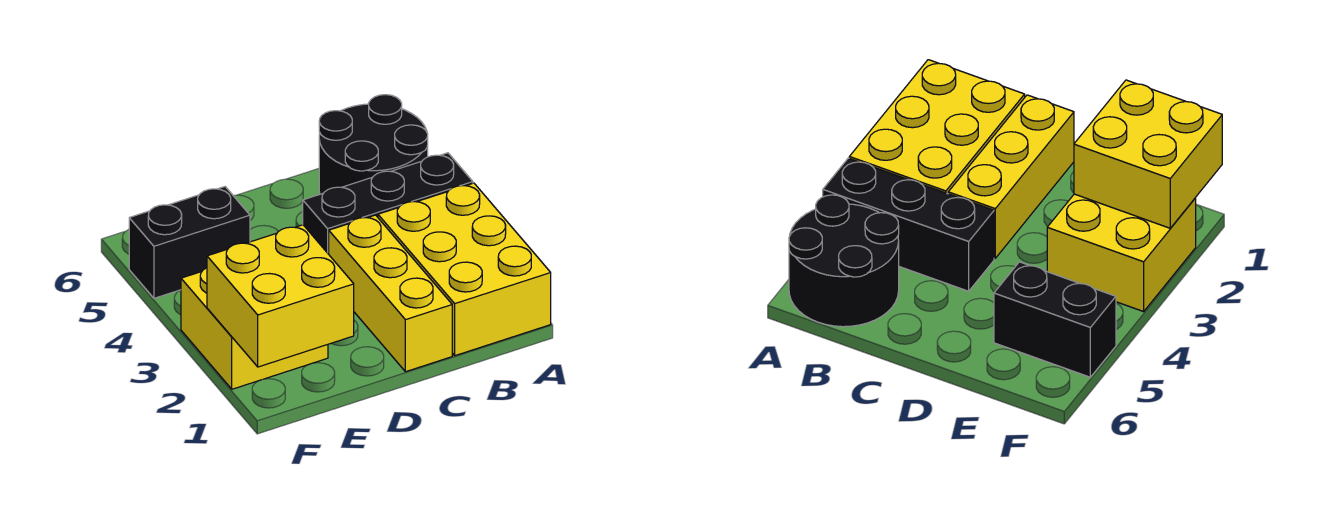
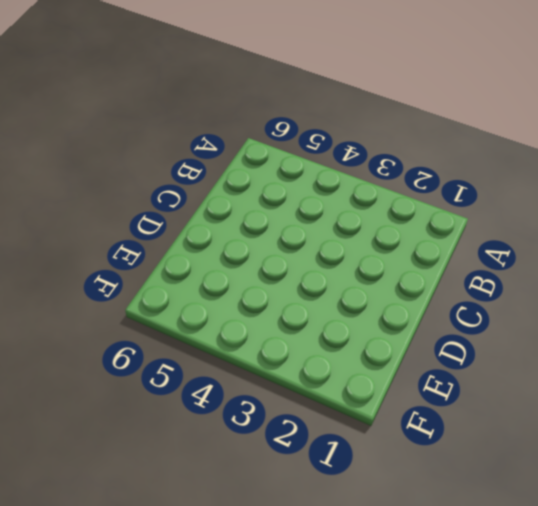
none -> yellow brick A1:B3 level 1
none -> black brick A4:C4 level 1

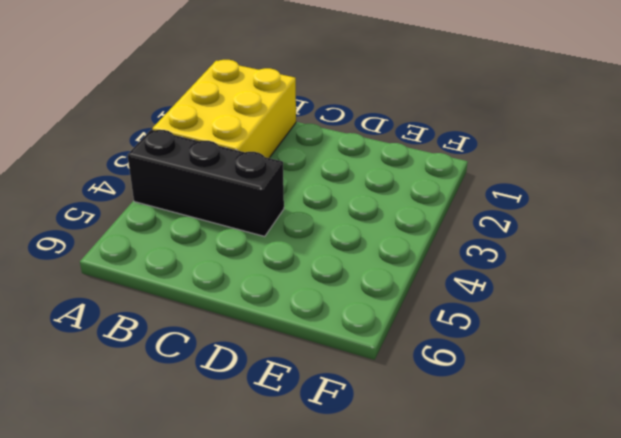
none -> black round brick A5:B6 level 1
none -> yellow brick C1:C3 level 1

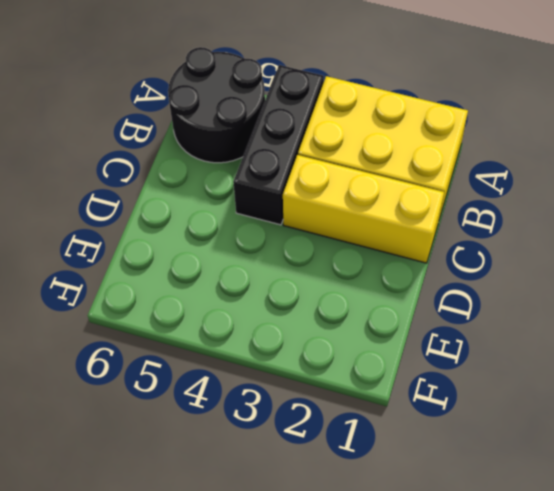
none -> yellow brick E2:F3 level 1
none -> black brick E5:F5 level 1

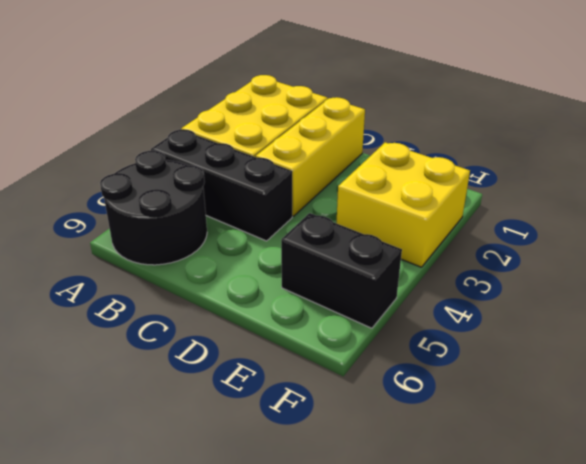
none -> yellow brick E1:F2 level 2

